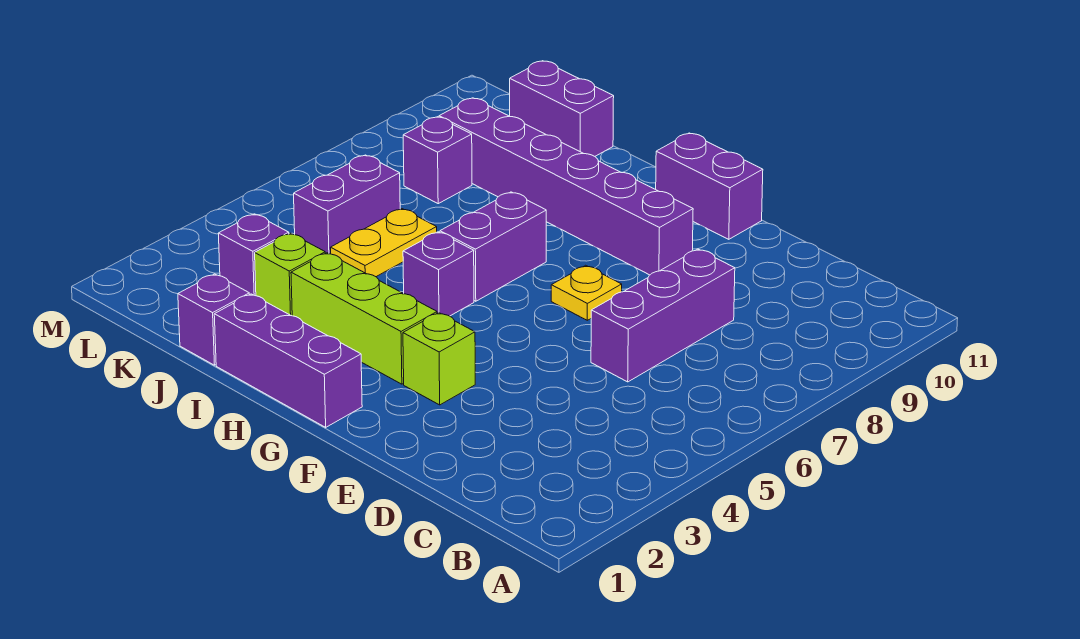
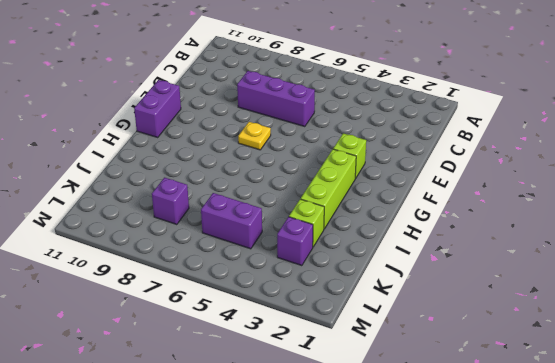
none -> purple brick F9:K9 level 1
none -> purple brick G1:I1 level 1
none -> purple brick H5 level 1

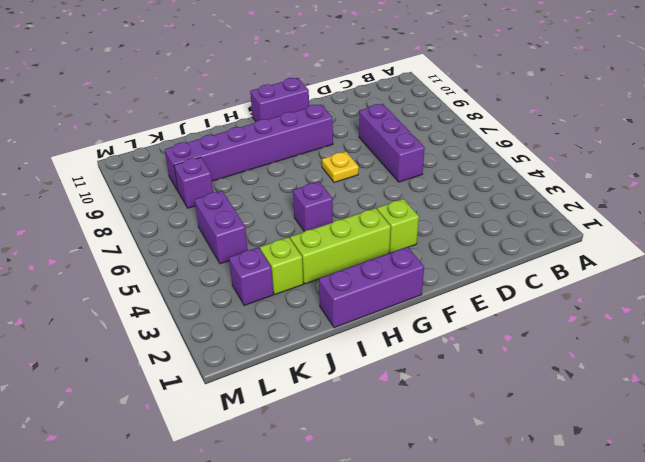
none -> purple brick H6:H7 level 1
none -> purple brick J1 level 1
none -> yellow plate J5:J6 level 1

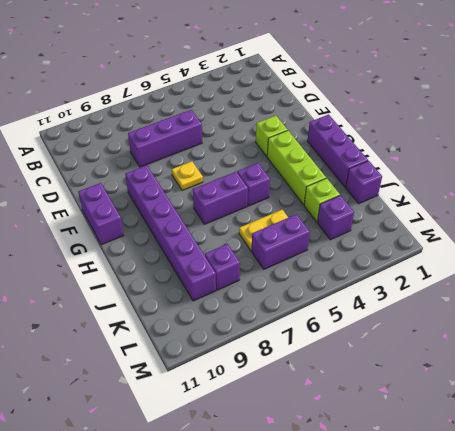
none -> purple brick J11:K11 level 1

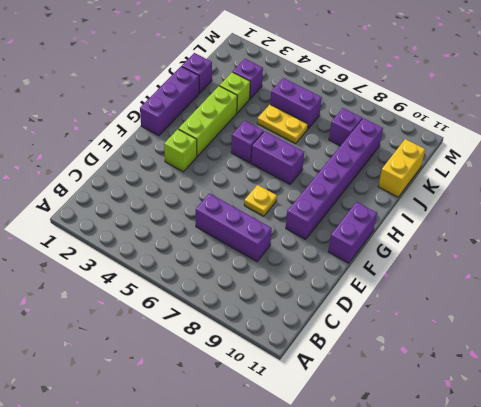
yellow brick J11:K11 level 1 -> purple brick J11:K11 level 1

